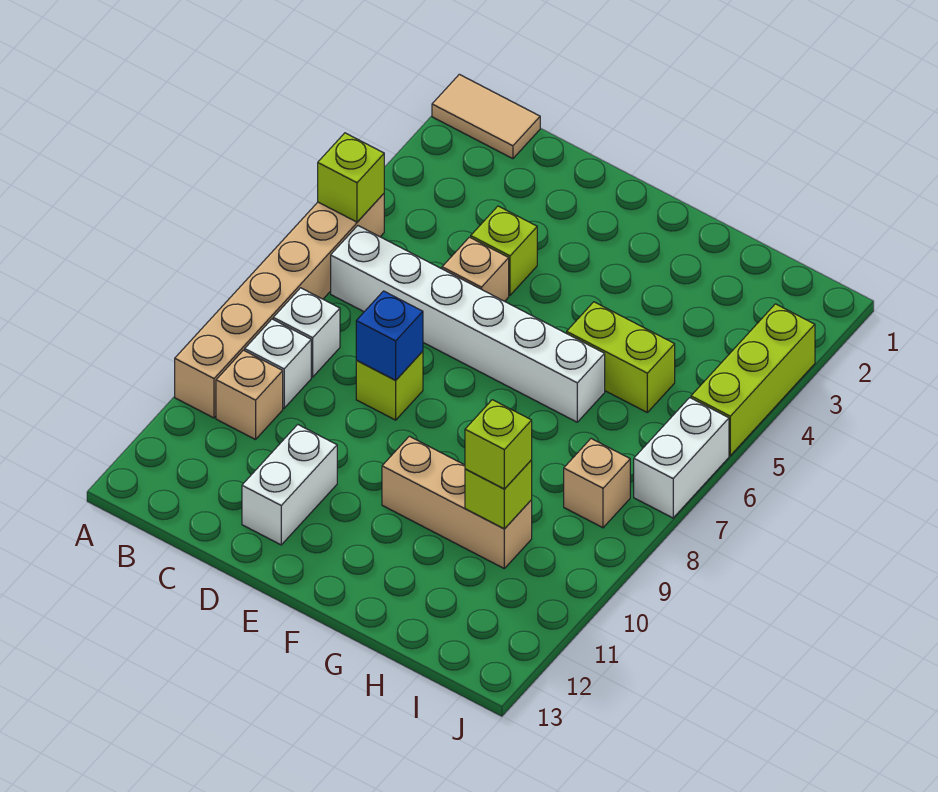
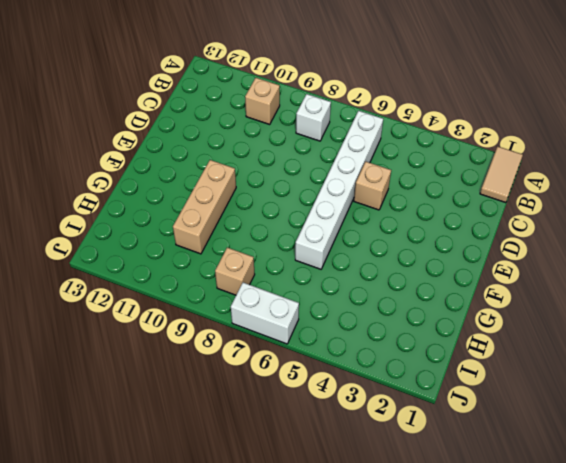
none -> tan brick A5:A10 level 1
none -> white brick B9 level 1
none -> lime brick D4 level 1

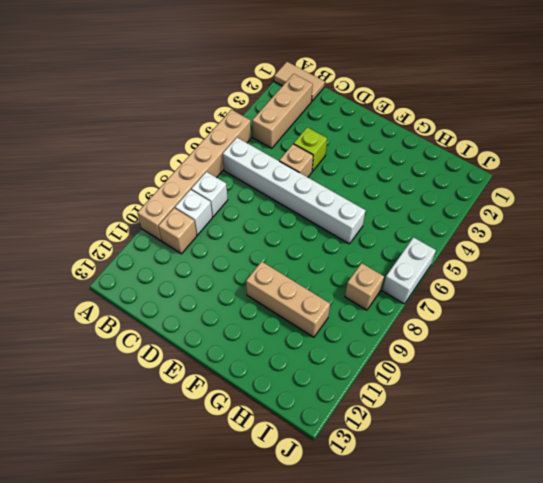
tan brick B2:B4 level 1 -> none
none -> lime brick D8 level 1
none -> white brick D11:D12 level 1
none -> lime brick G5:H5 level 1

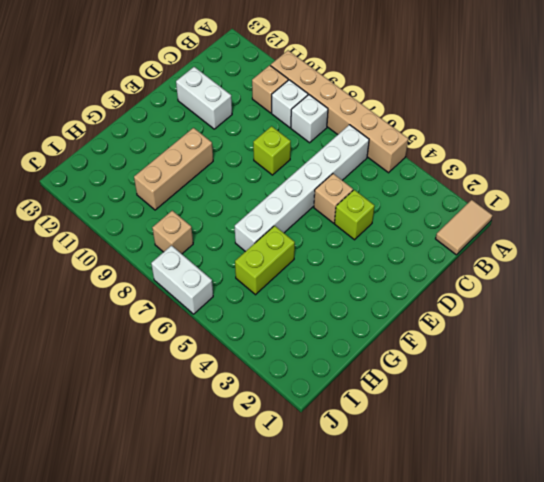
none -> lime brick J3:J5 level 1
none -> lime brick A5 level 2
none -> blue brick D8 level 2

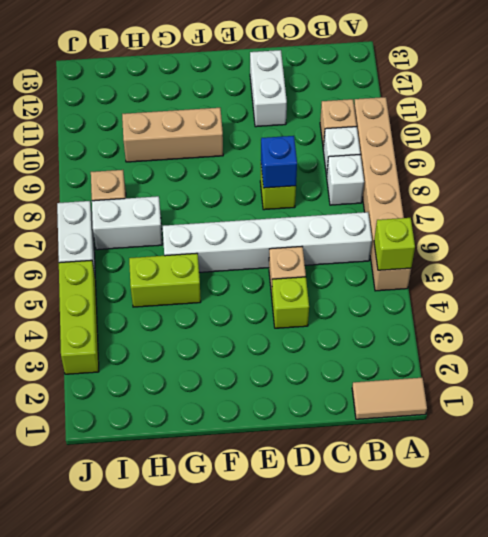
white brick H7:I7 level 1 -> none
none -> lime brick H10 level 2
none -> lime brick H10 level 3

